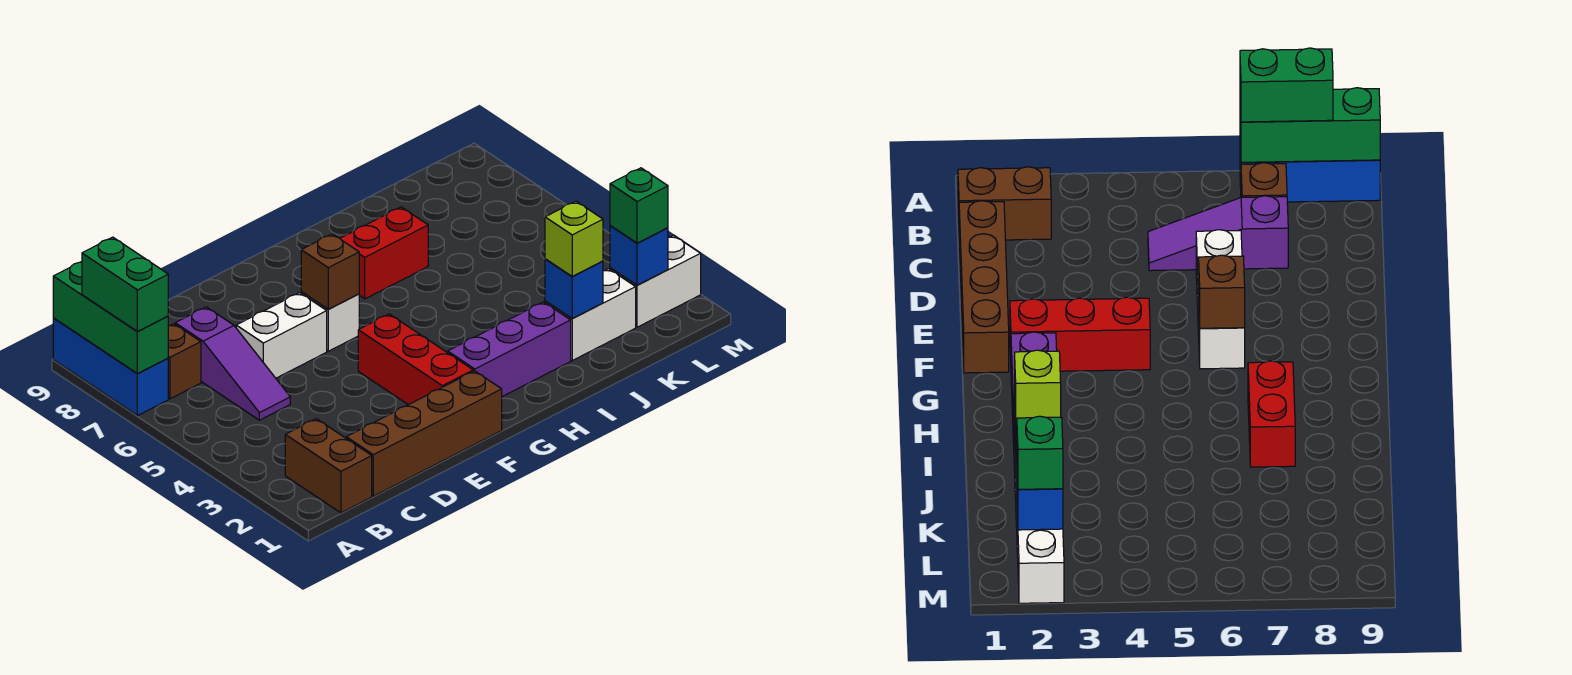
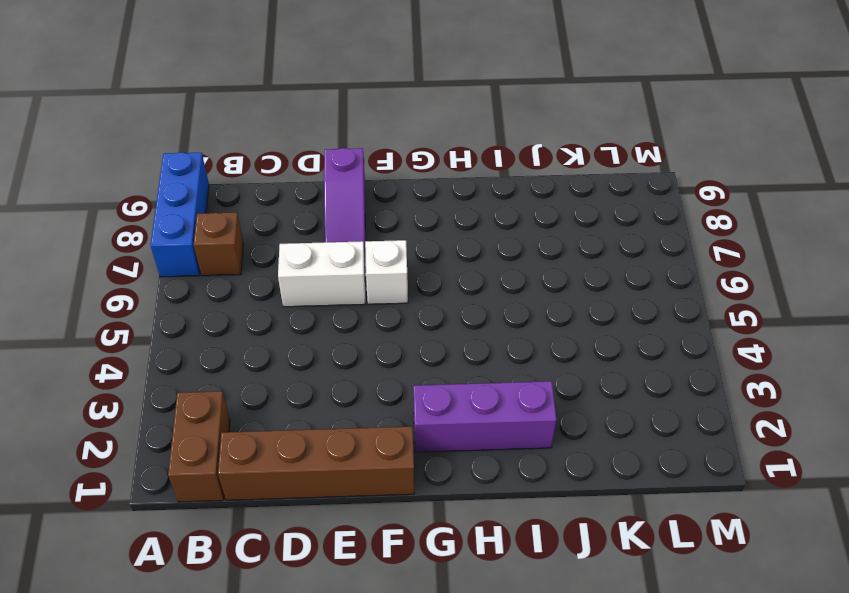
purple slope E7:E9 level 1 top 9 -> purple slope C5:C7 level 1 top 7
none -> red brick F2:F4 level 1
none -> red brick H7:I7 level 1
none -> white brick J2:K2 level 1

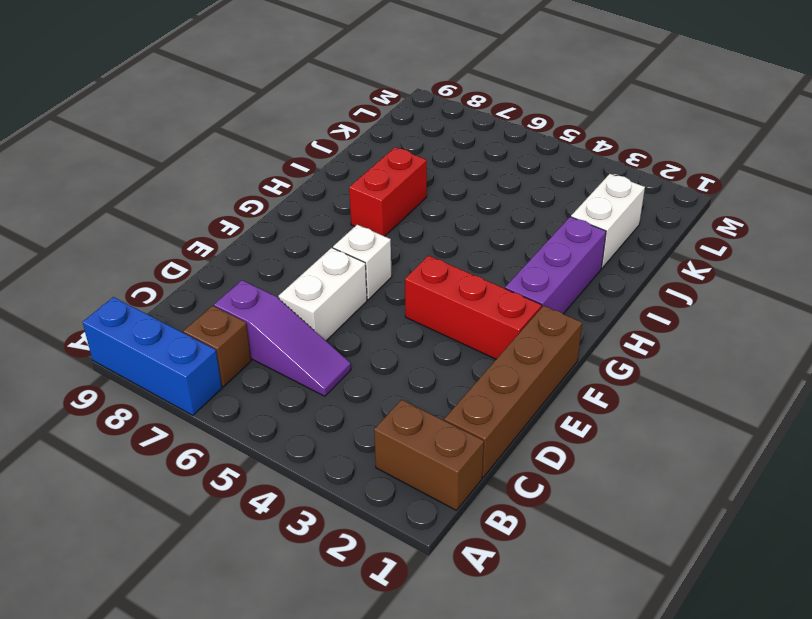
none -> white brick L2:M2 level 1
none -> green brick A7:A9 level 2
none -> brown brick F6 level 2

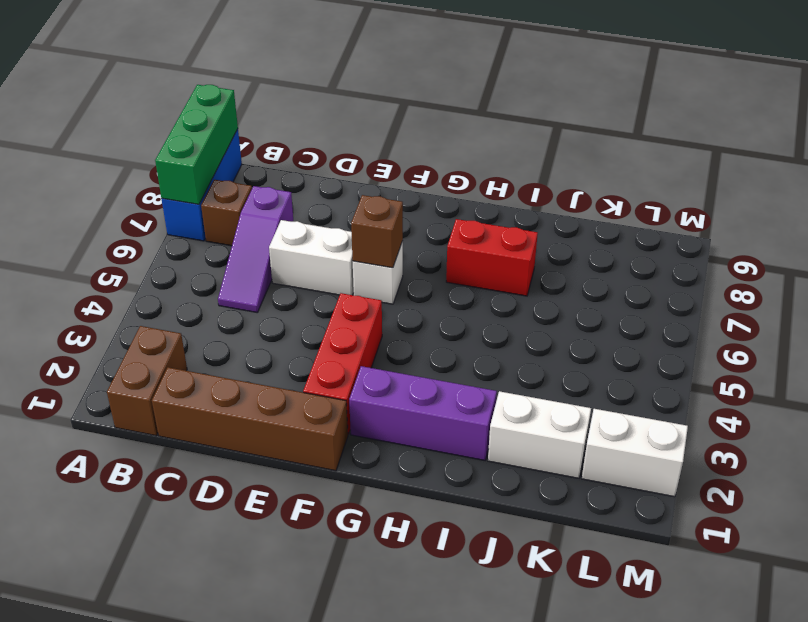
none -> blue brick J2 level 2
none -> blue brick L2 level 2
none -> green brick A7:A8 level 3

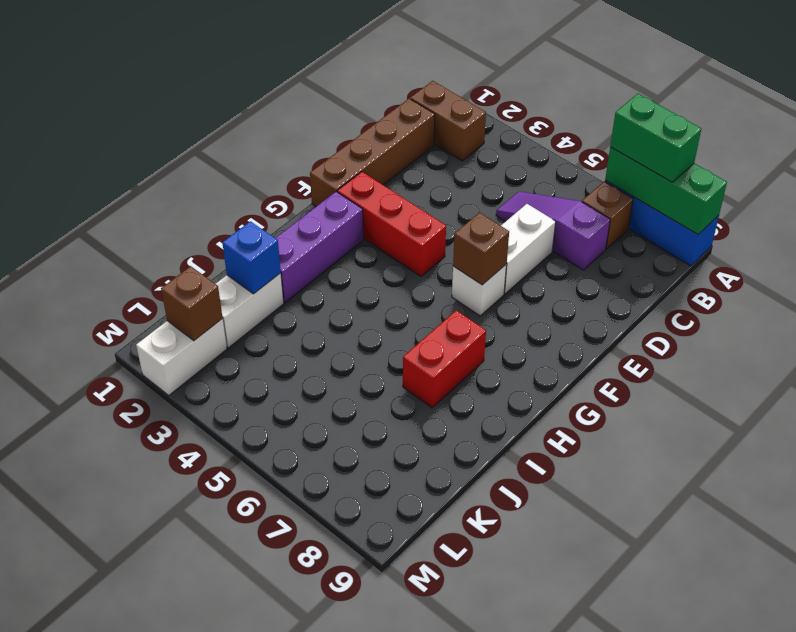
brown brick L2 level 2 -> blue brick L2 level 2
none -> lime brick J2 level 3
none -> green brick L2 level 3

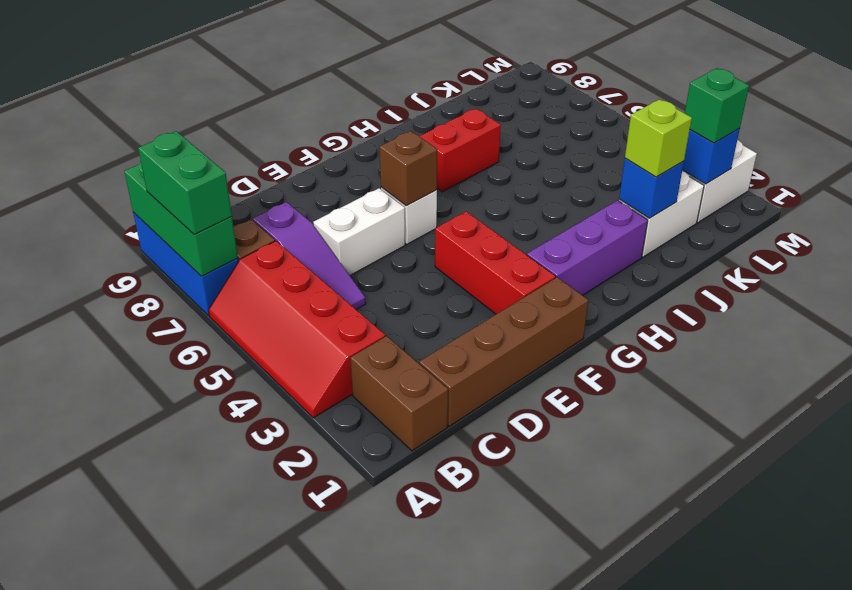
red slope A3:B6 level 1 top B -> none

